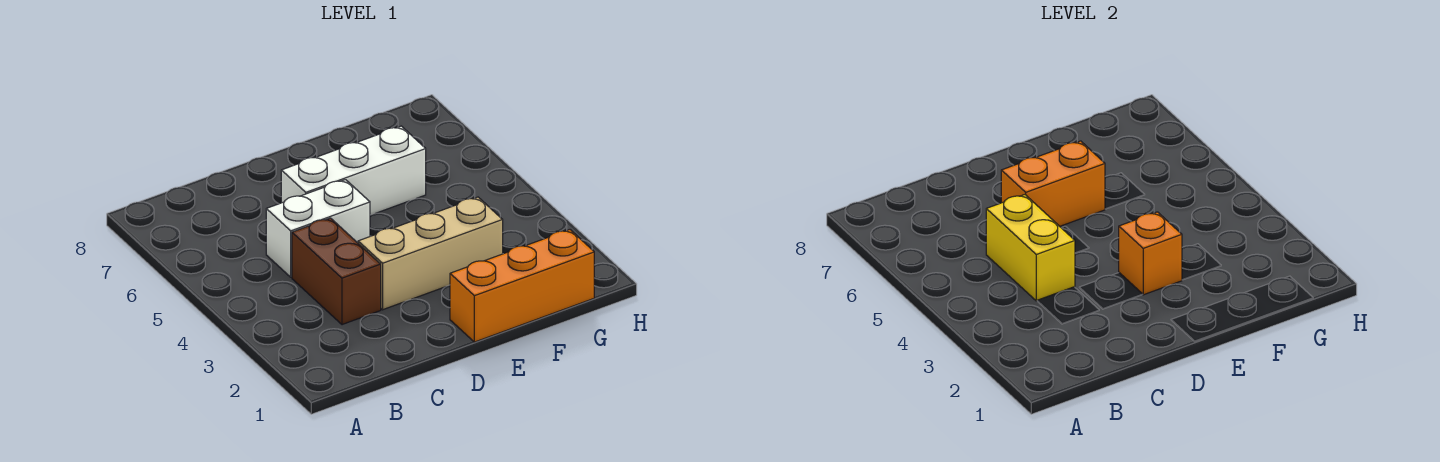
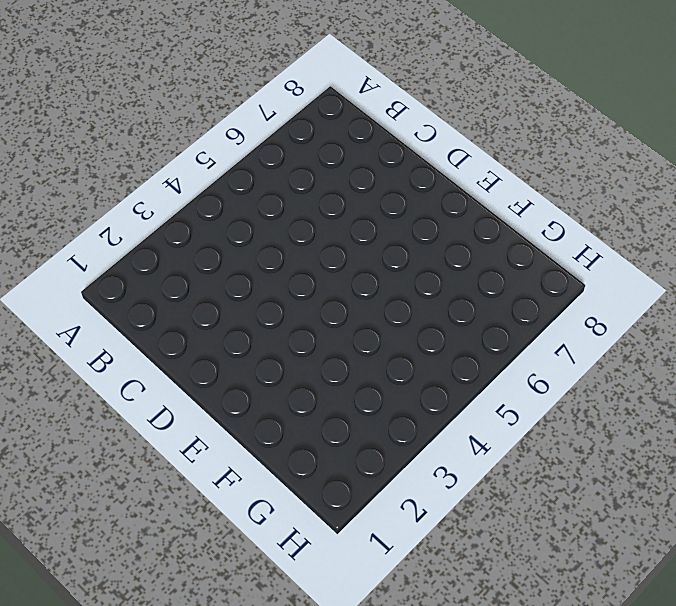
none -> brown brick C3:C4 level 1
none -> white brick C5:D5 level 1

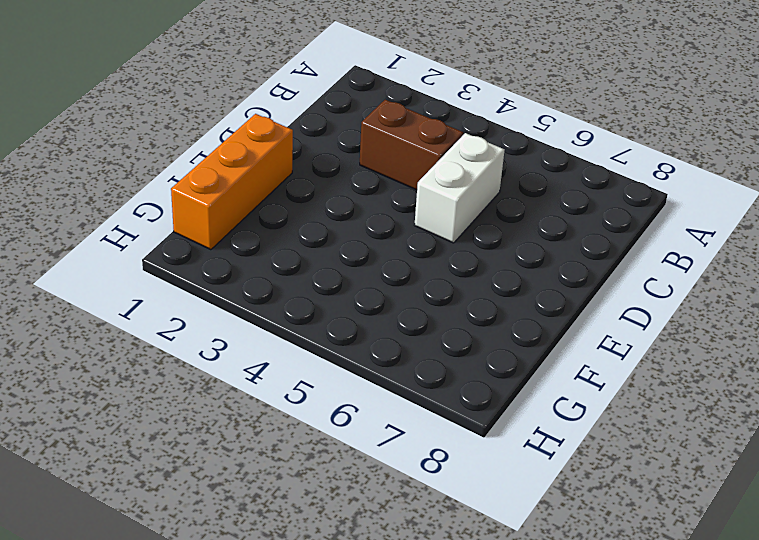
none -> tan brick D3:F3 level 1
none -> white brick D6:F6 level 1

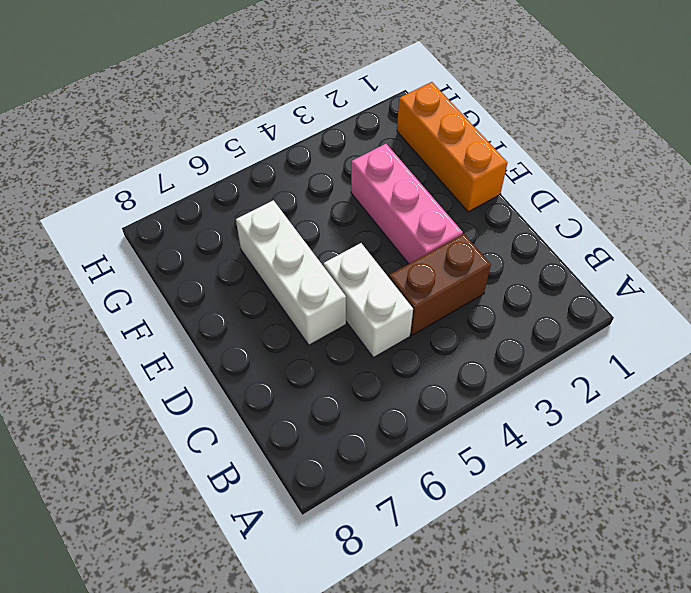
pink brick D3:F3 level 1 -> tan brick D3:F3 level 1
none -> yellow brick C4:C5 level 2
none -> orange brick D6:E6 level 2

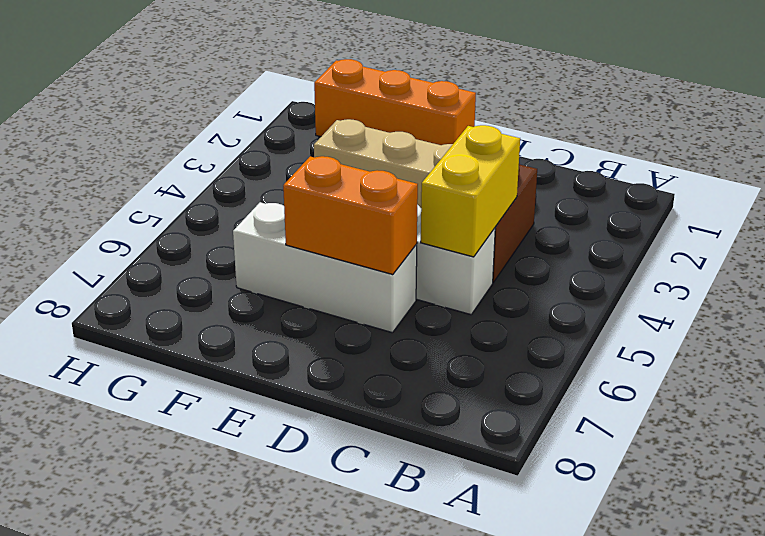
none -> orange brick E3 level 2

